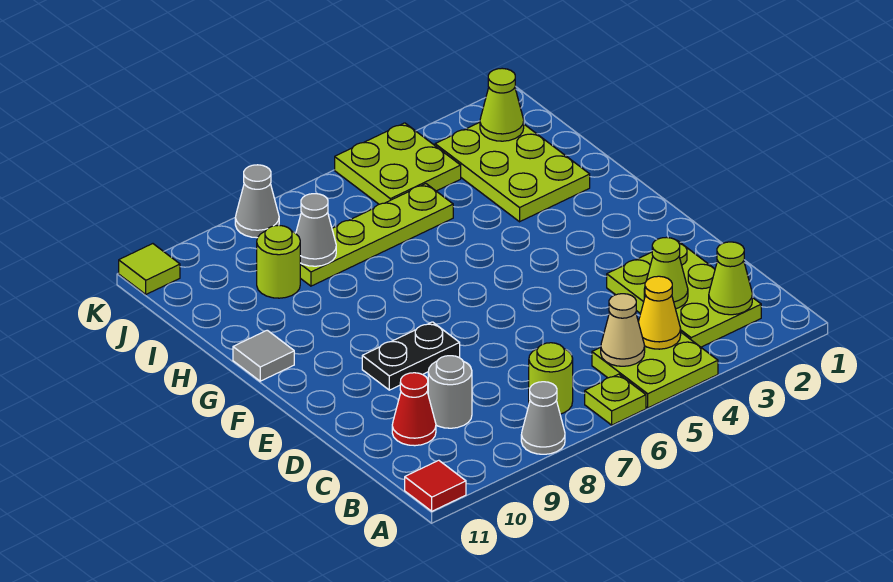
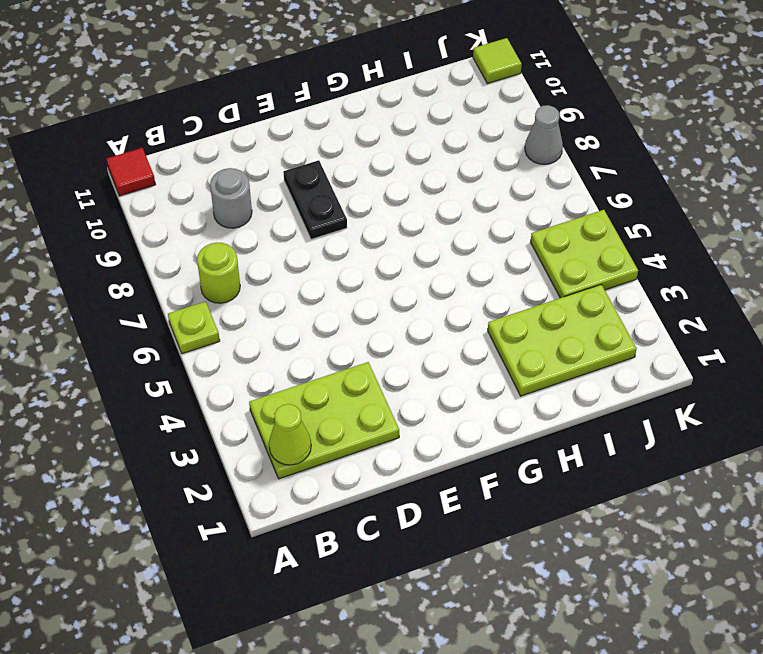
none -> lime plate A4:B5 level 1
none -> grey cone A8 level 1
none -> red cone C10 level 1

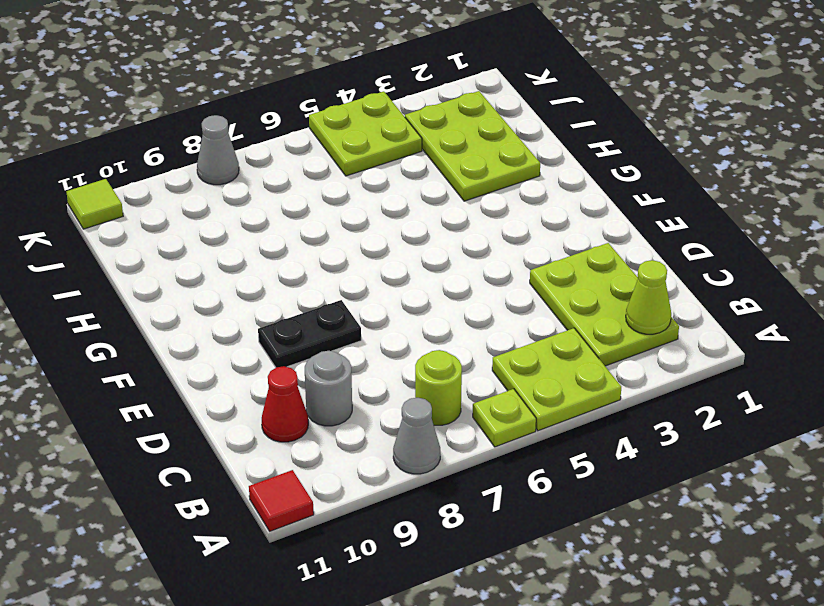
none -> grey tile G11 level 1
none -> lime plate I5:I8 level 1
none -> lime round brick I9 level 1

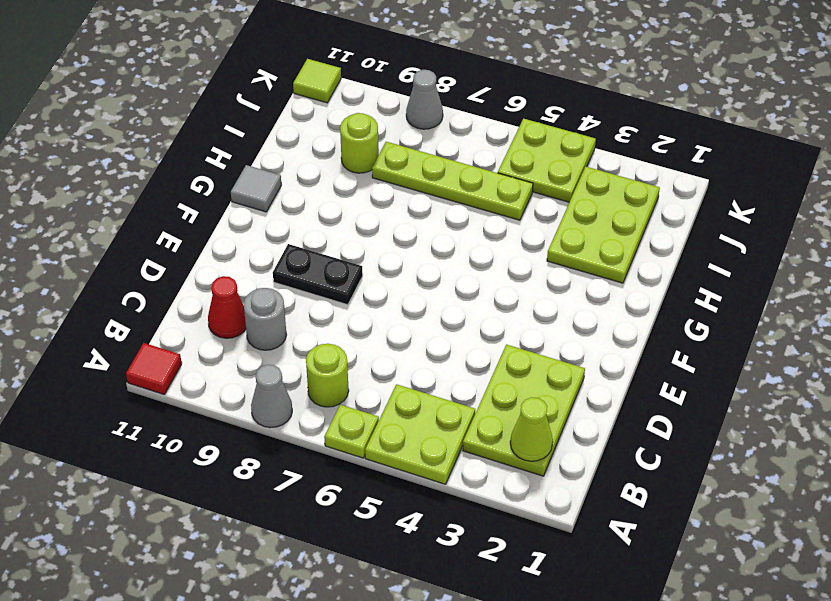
none -> yellow cone B4 level 2
none -> tan cone B5 level 2
none -> lime cone C3 level 2

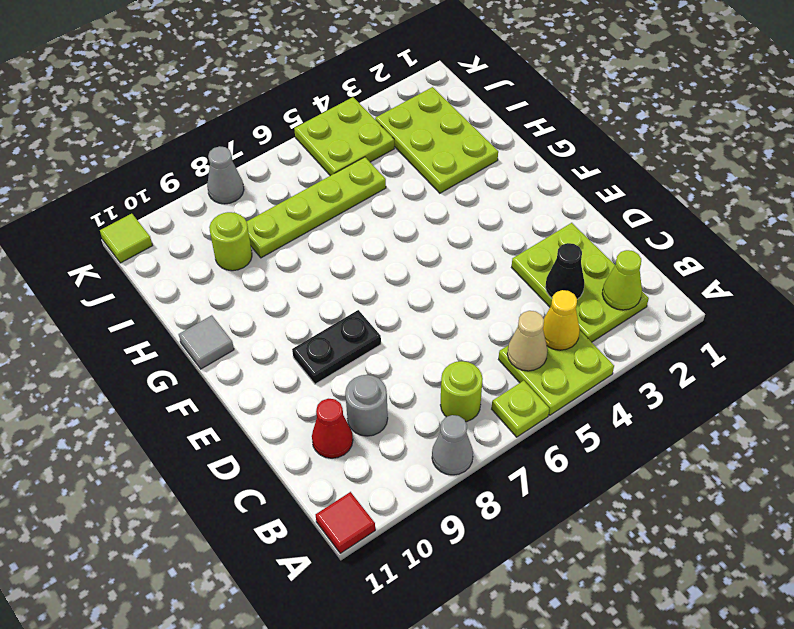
black cone C3 level 2 -> lime cone C3 level 2
none -> grey cone I8 level 2
none -> lime cone J2 level 2

